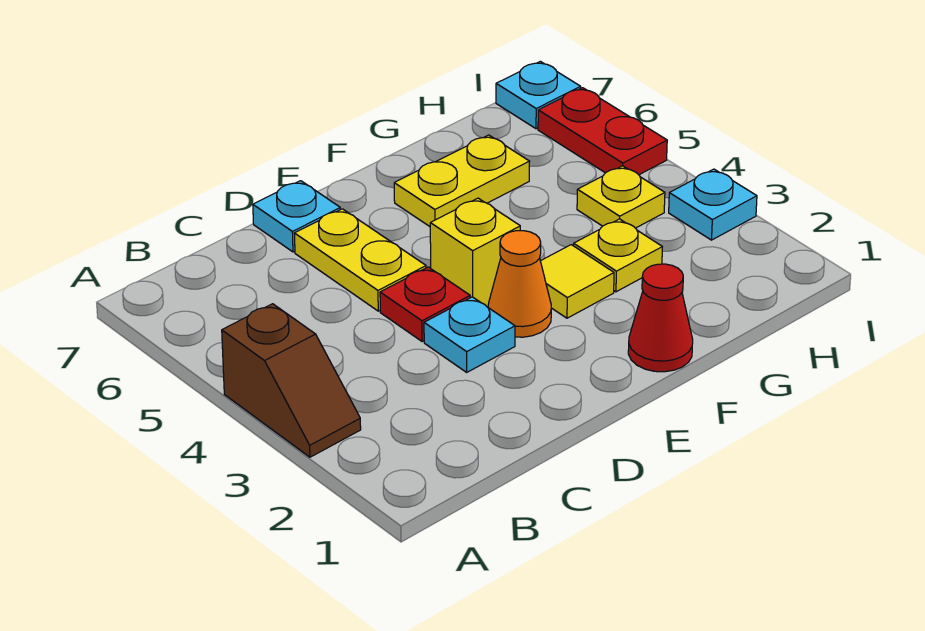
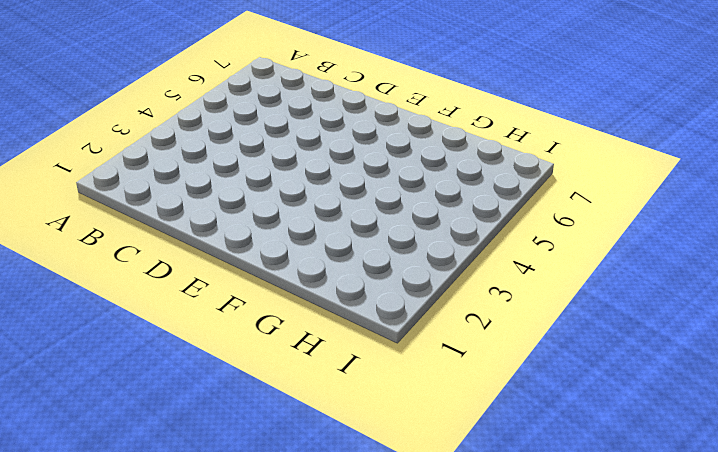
none -> brown slope A3:A4 level 1 top 4
none -> cyan plate D3 level 1
none -> red plate D4 level 1

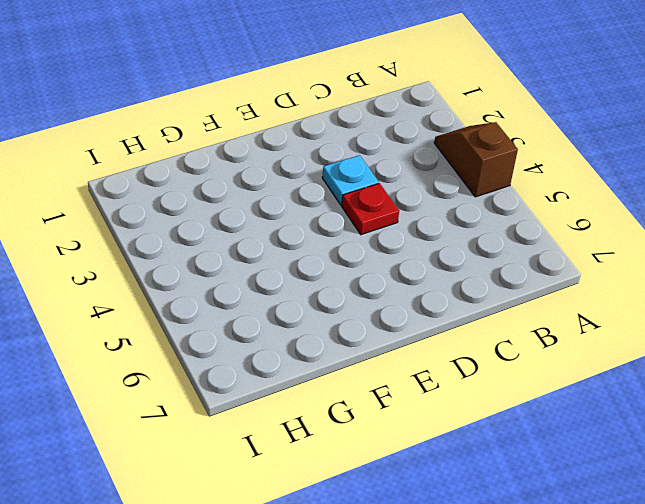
none -> yellow plate D5:D6 level 1
none -> cyan plate D7 level 1
none -> orange cone E3 level 1

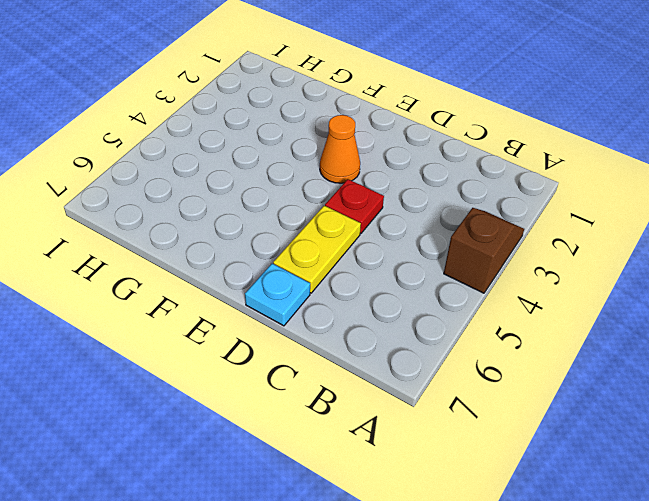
none -> cyan plate D3 level 1
none -> yellow brick E4 level 1
none -> red cone F1 level 1

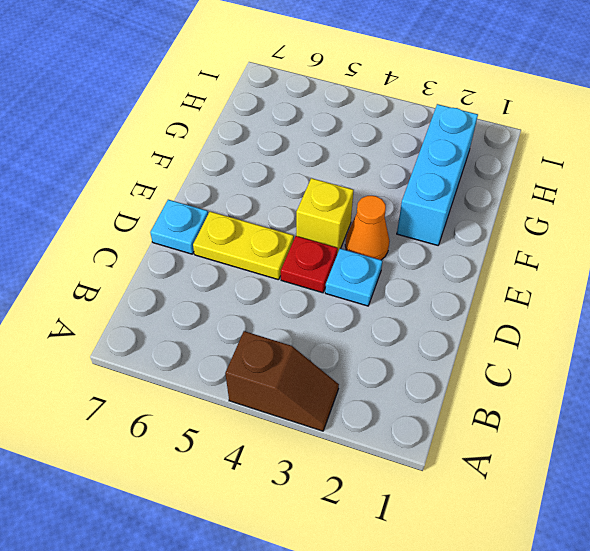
cyan brick F2:H2 level 1 -> none
none -> red cone F1 level 1
none -> yellow tile F3 level 1
none -> yellow plate F6:G6 level 1

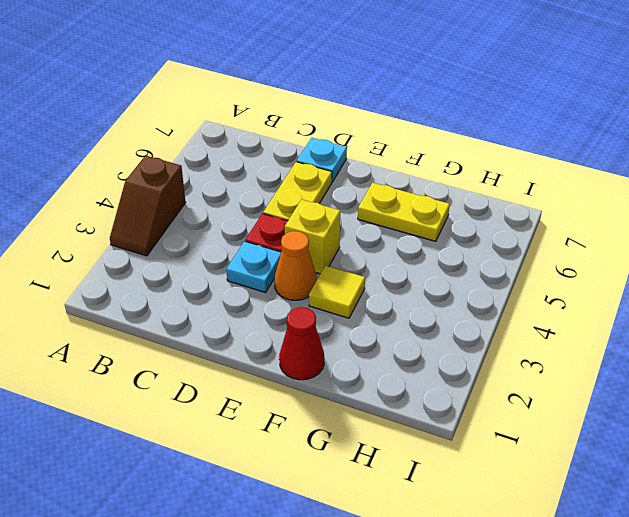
none -> yellow plate G3 level 1
none -> yellow plate H4 level 1
none -> cyan plate I3 level 1

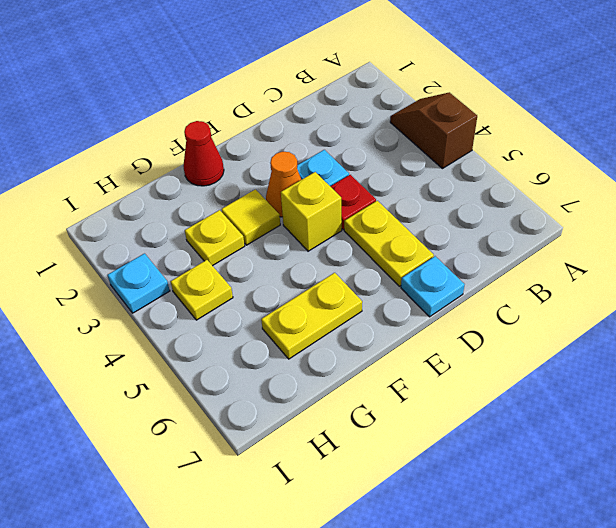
none -> red plate I5:I6 level 1
none -> cyan plate I7 level 1

